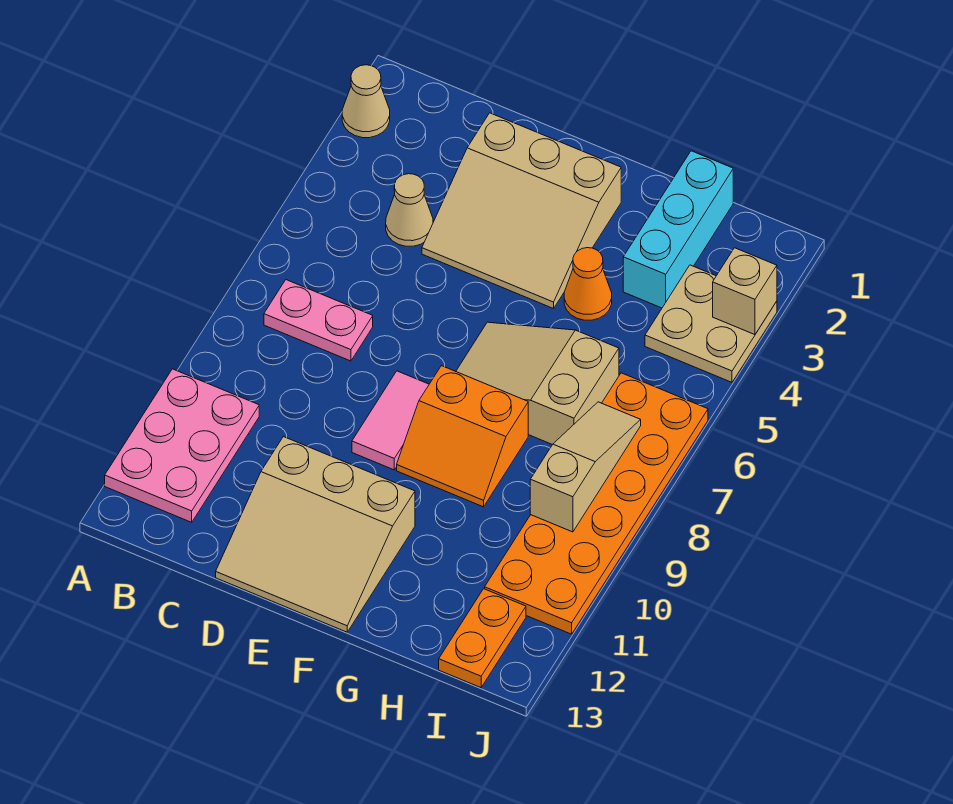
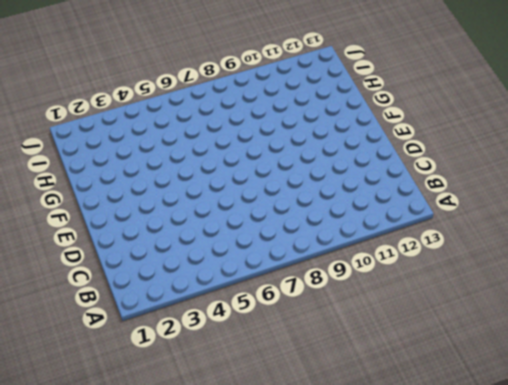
none -> tan cone A2 level 1
none -> pink plate A10:B12 level 1
none -> pink plate B7:C7 level 1

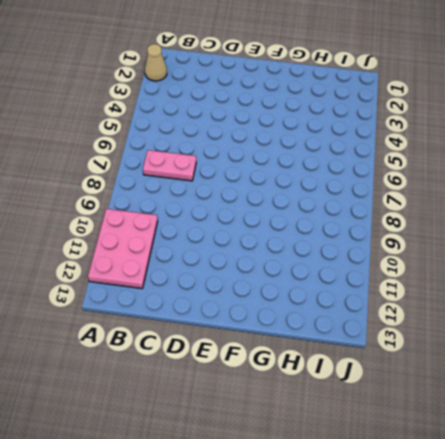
none -> tan cone C4 level 1
none -> tan slope D2:F4 level 1 top 2
none -> tan slope D11:F13 level 1 top 11

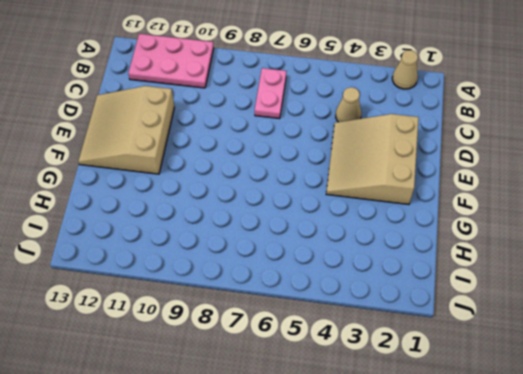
none -> pink tile E8:E9 level 1
none -> tan slope F6:H7 level 1 top H
none -> orange slope F8:G9 level 1 top 8

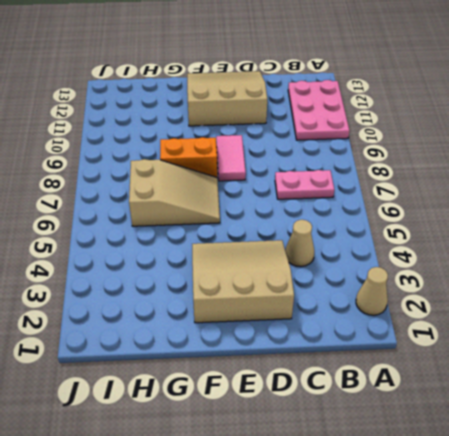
none -> orange cone G4 level 1
none -> cyan brick H1:H3 level 1
none -> tan plate I3:J4 level 1

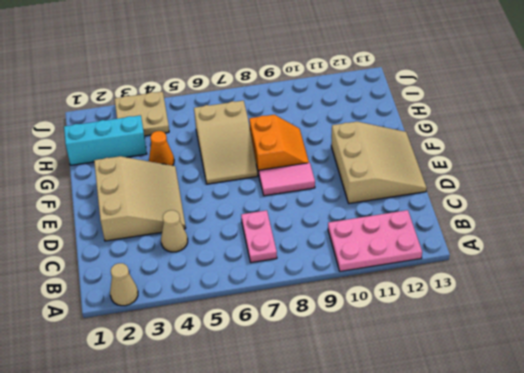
none -> orange plate I6:J11 level 1
none -> orange plate I12:I13 level 1
none -> tan slope I7:I9 level 2 top 9

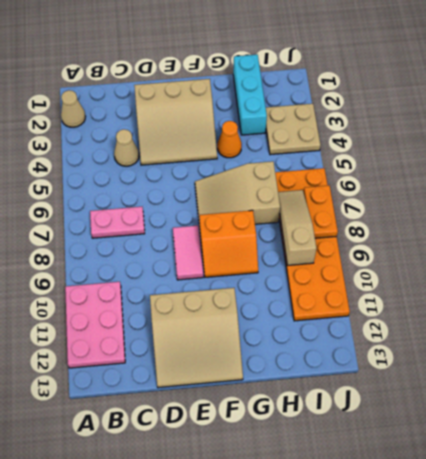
orange plate J7:J8 level 2 -> orange plate I12:I13 level 1
none -> tan brick J3 level 2

